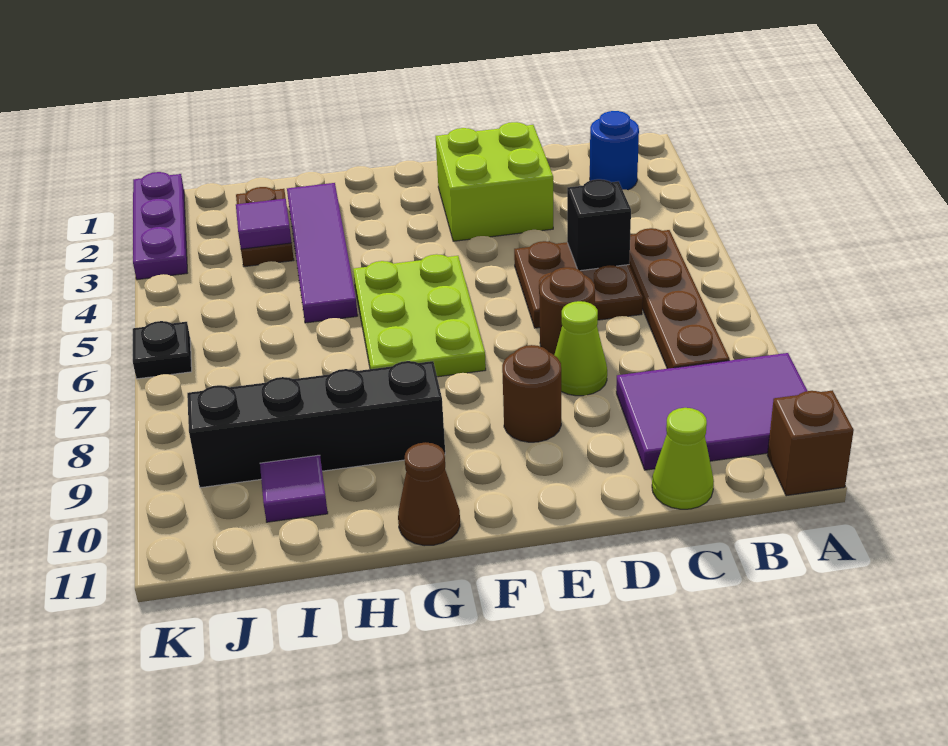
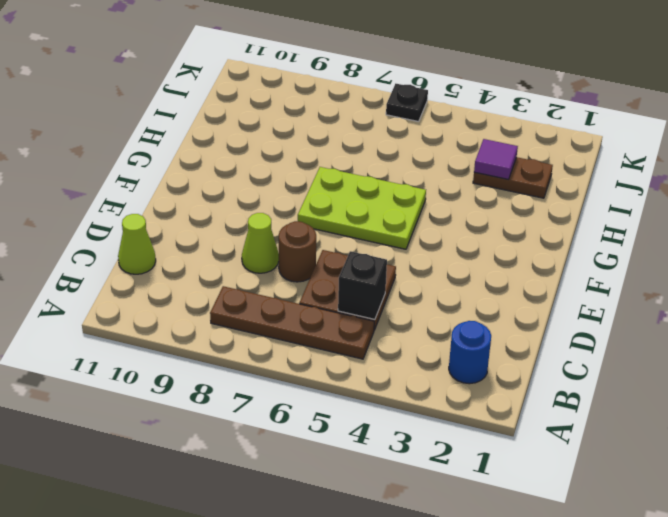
none -> purple tile A9:C10 level 1
none -> brown brick A11 level 1
none -> lime brick D2:E3 level 1

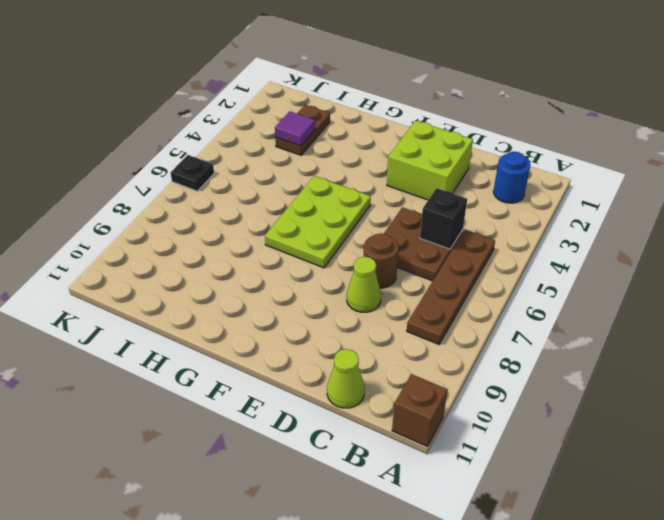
none -> purple tile A9:C10 level 1
none -> brown round brick E9 level 1
none -> black brick G9:J9 level 1

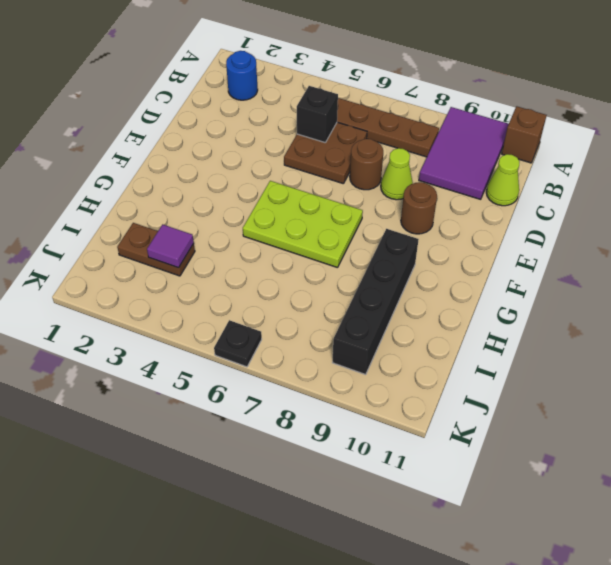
none -> lime brick D2:E3 level 1
none -> brown cone G11 level 1
none -> purple tile H2:H5 level 1

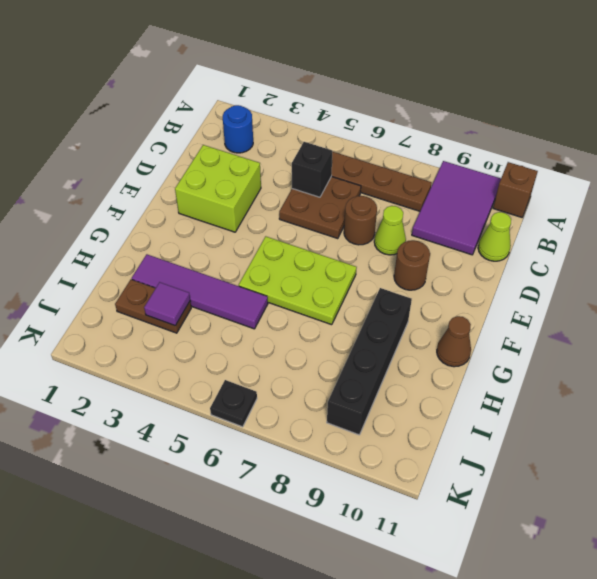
none -> purple tile I10 level 1
none -> purple plate K1:K3 level 1

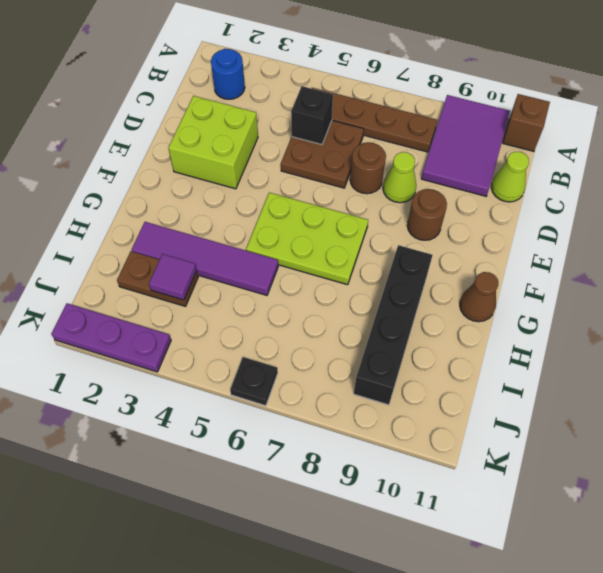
none -> purple tile I10 level 1

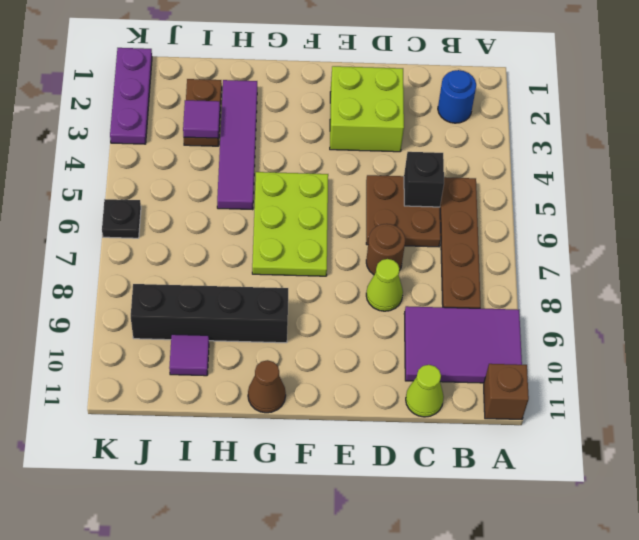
none -> brown round brick E9 level 1

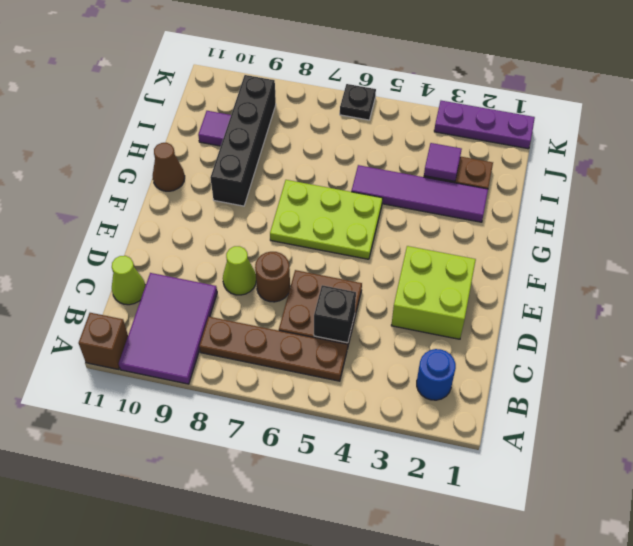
none -> brown round brick E9 level 1

